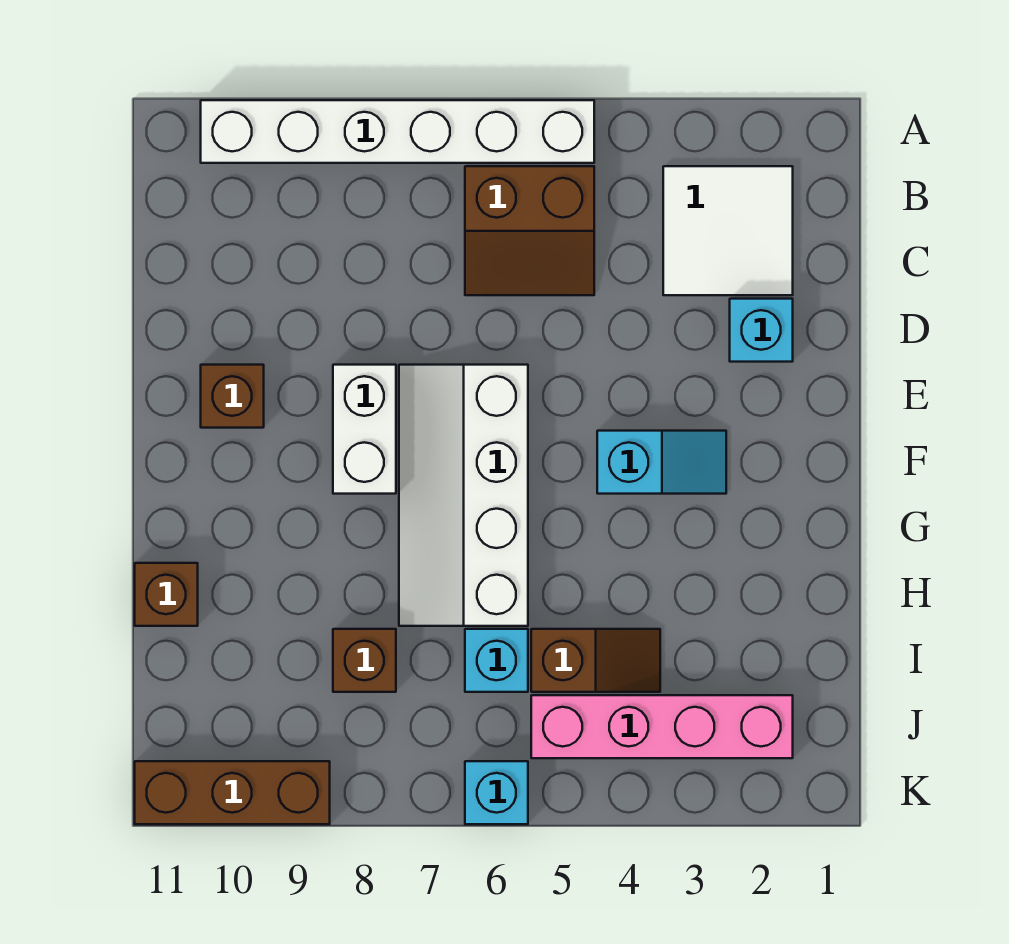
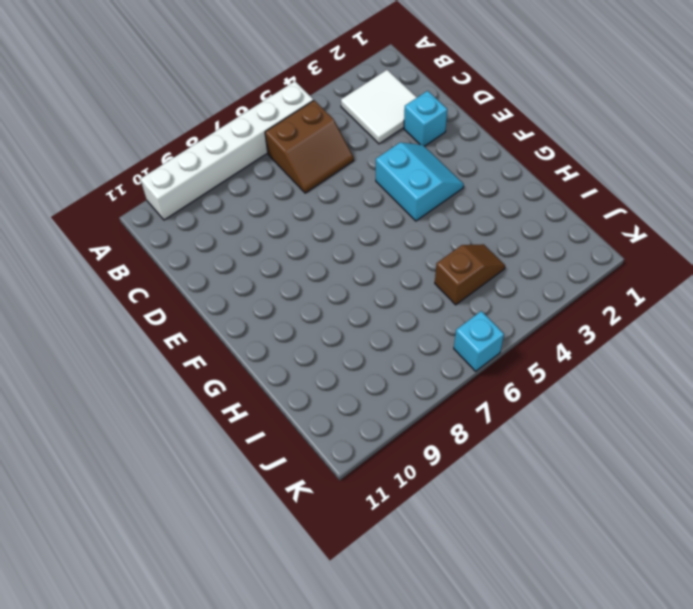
cyan slope E3:F4 level 1 top 4 -> cyan slope F3:F4 level 1 top 4
none -> white slope E6:H7 level 1 top 6
none -> white brick E8:F8 level 1
none -> brown brick E10 level 1

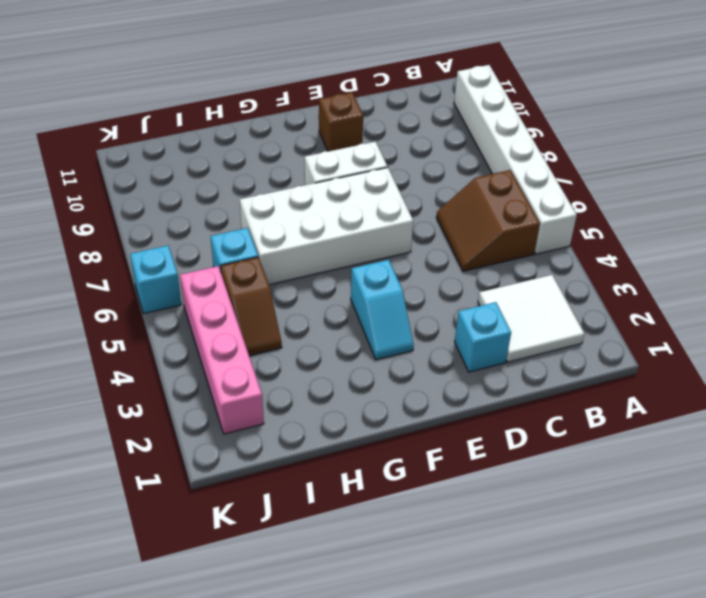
white brick E6:H7 level 1 -> white slope E6:H7 level 1 top 6
none -> brown brick H11 level 1
none -> brown brick I8 level 1
none -> brown brick K9:K11 level 1

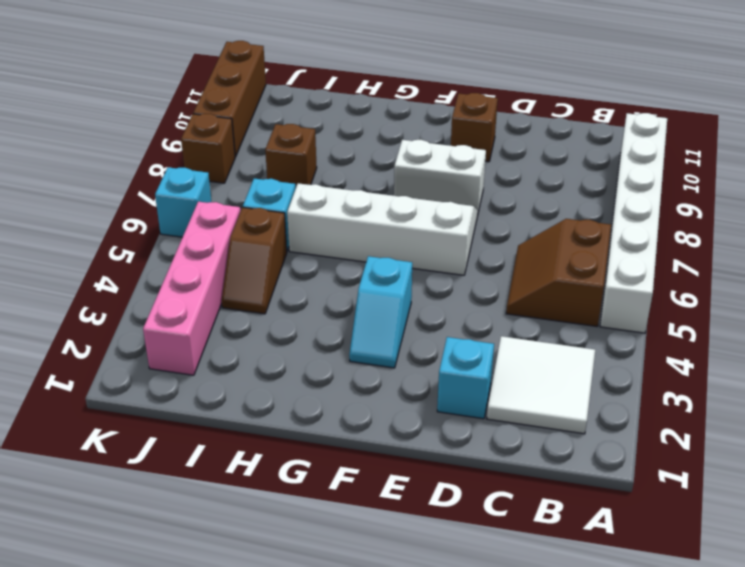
brown brick K8 level 1 -> brown brick H11 level 1

